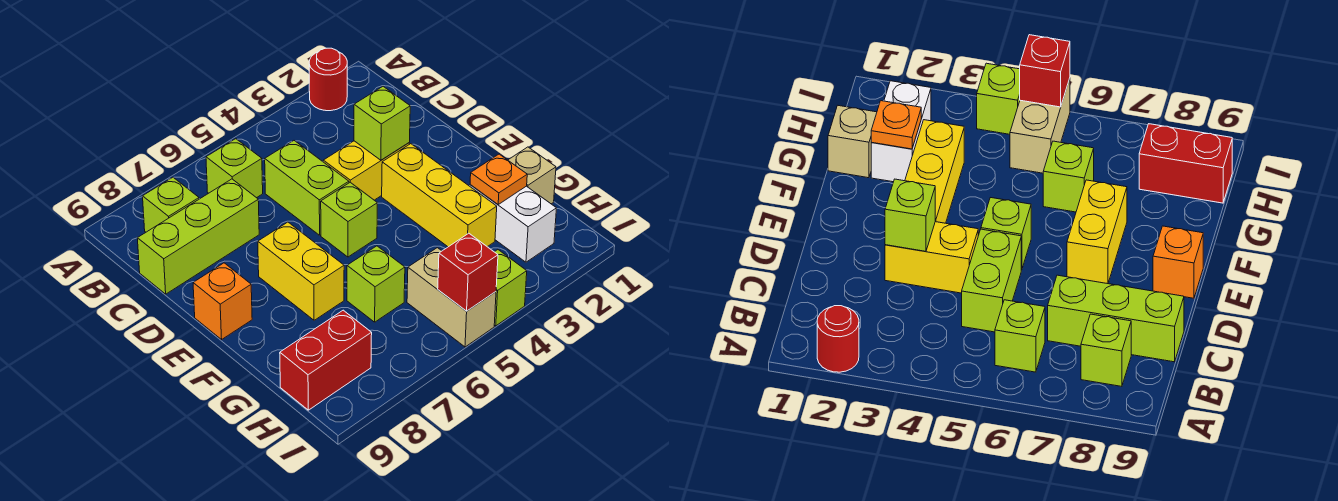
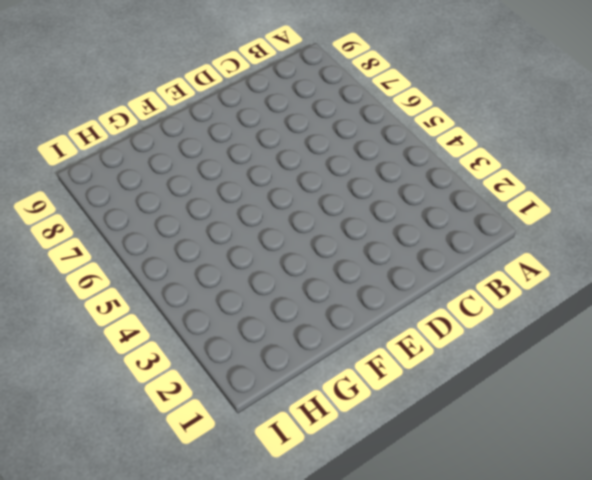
none -> red round brick A2 level 1
none -> lime brick B6 level 1
none -> lime brick B8 level 1

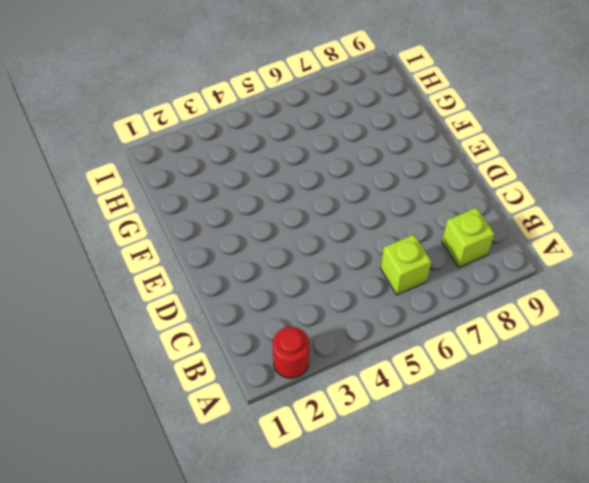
none -> lime brick C5:D5 level 1
none -> lime brick C7:C9 level 1
none -> yellow brick D3:D4 level 1

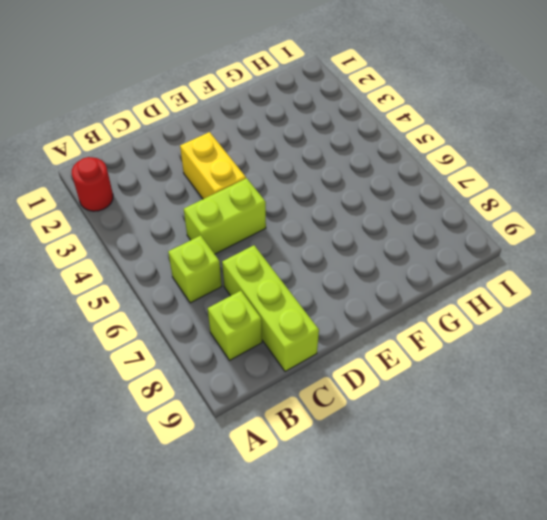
none -> yellow brick E3:G3 level 1
none -> lime brick E5 level 1
none -> yellow brick E7:F7 level 1

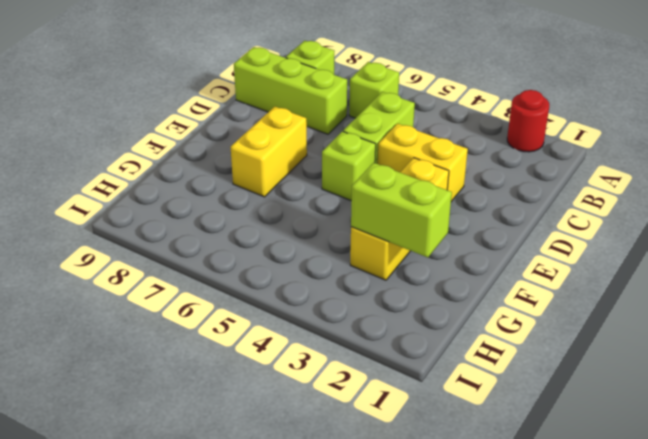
lime brick G2:G3 level 2 -> orange plate G2 level 2
none -> orange brick E9 level 1
none -> tan brick G1 level 1
none -> white brick G2:H2 level 1

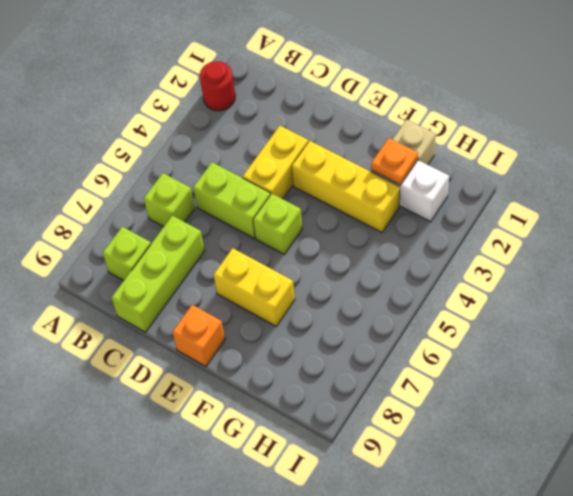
none -> lime brick G6 level 1
none -> tan brick H5:I5 level 1
none -> red brick H8:H9 level 1

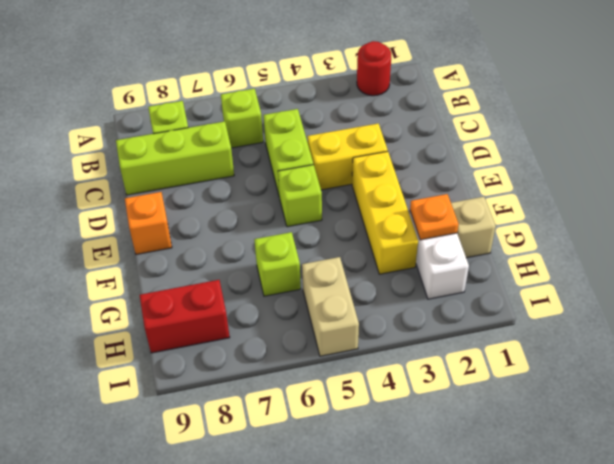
none -> yellow brick E7:F7 level 1
none -> lime brick I4 level 1
none -> lime brick D3 level 2

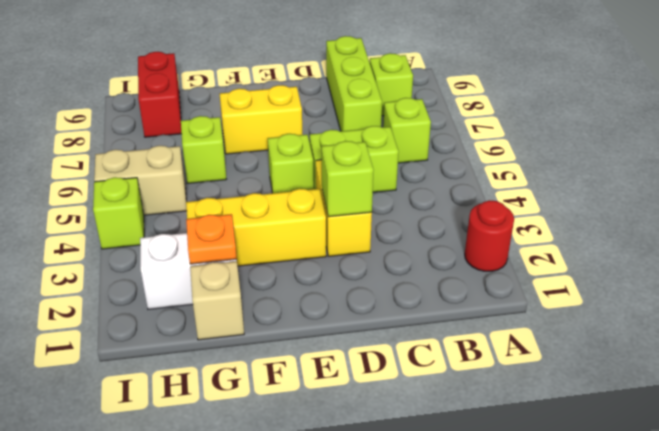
none -> orange brick E9 level 1
none -> red brick I5 level 2

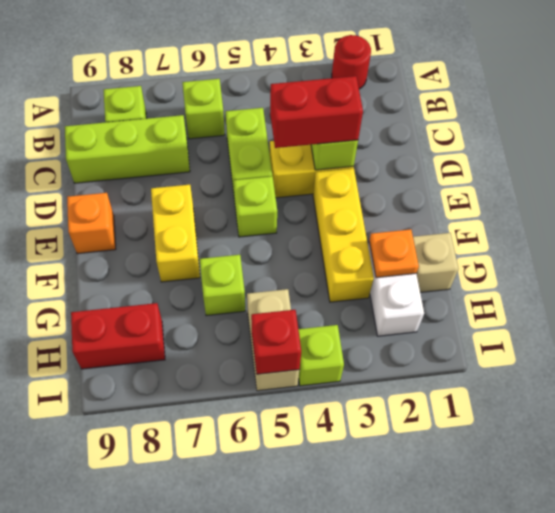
red brick D3:D4 level 3 -> none

